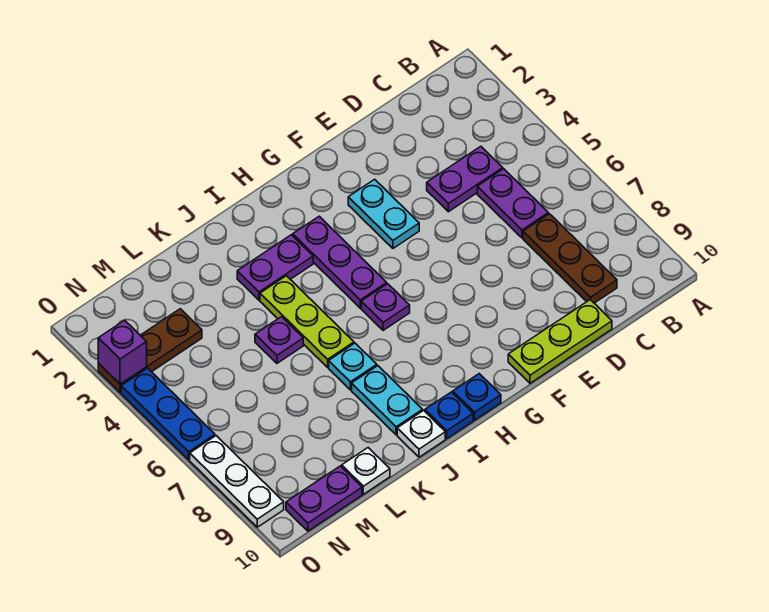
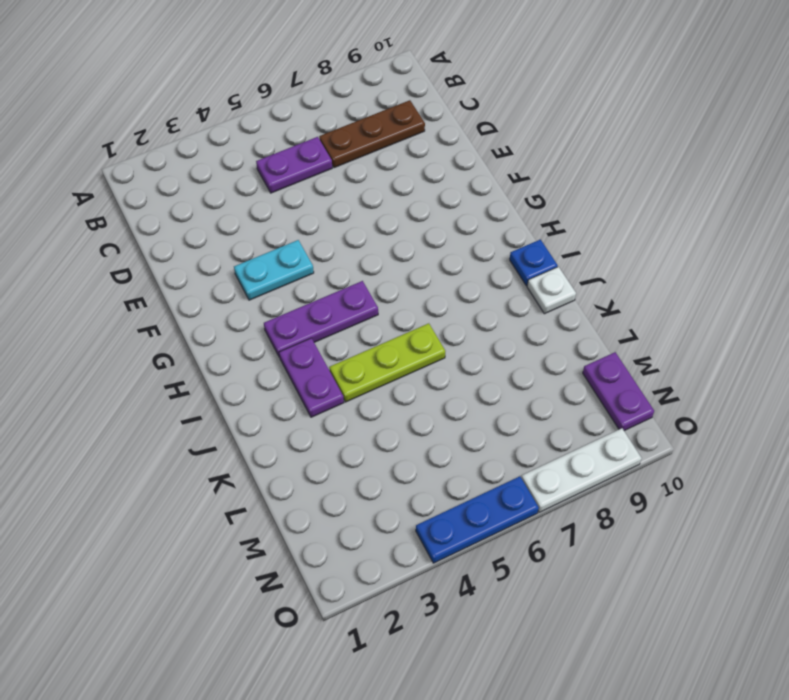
none -> purple plate C4:D4 level 1
none -> lime plate D10:F10 level 1
none -> purple plate H6 level 1

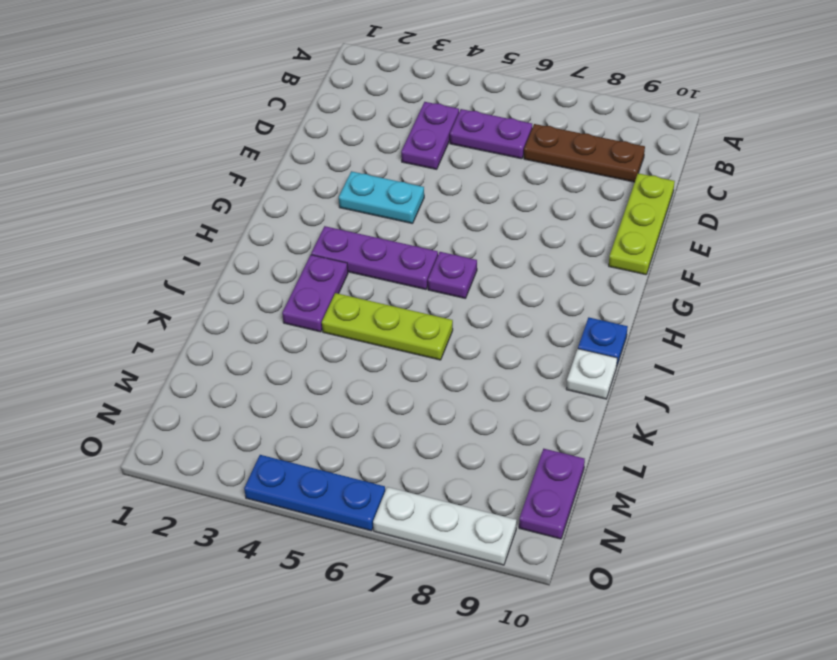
none -> blue plate H10 level 1
none -> cyan plate J7 level 1
none -> cyan plate J8:J9 level 1

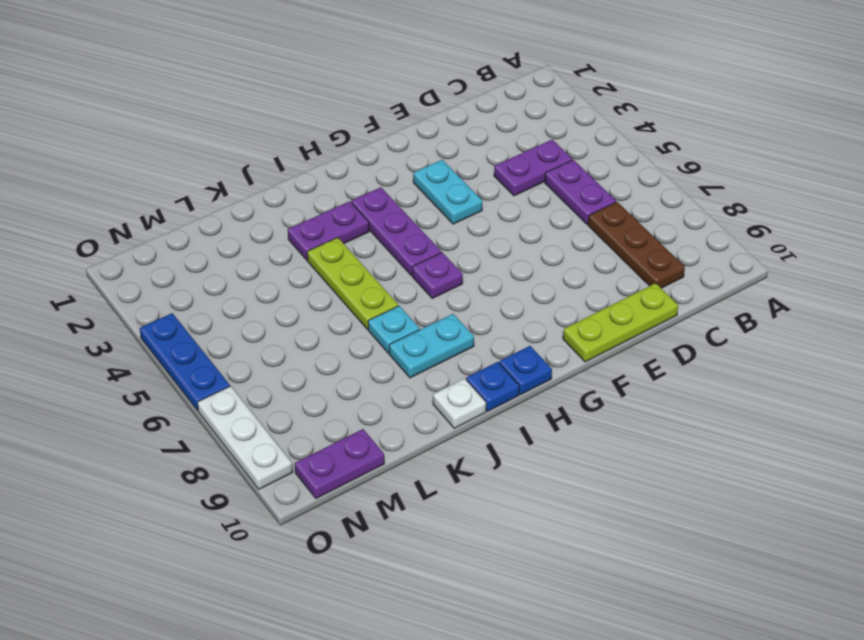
cyan plate I8:J8 level 1 -> cyan plate J8:J9 level 1
none -> purple plate K5 level 1
none -> white plate L10 level 1
none -> brown plate M3:O3 level 1

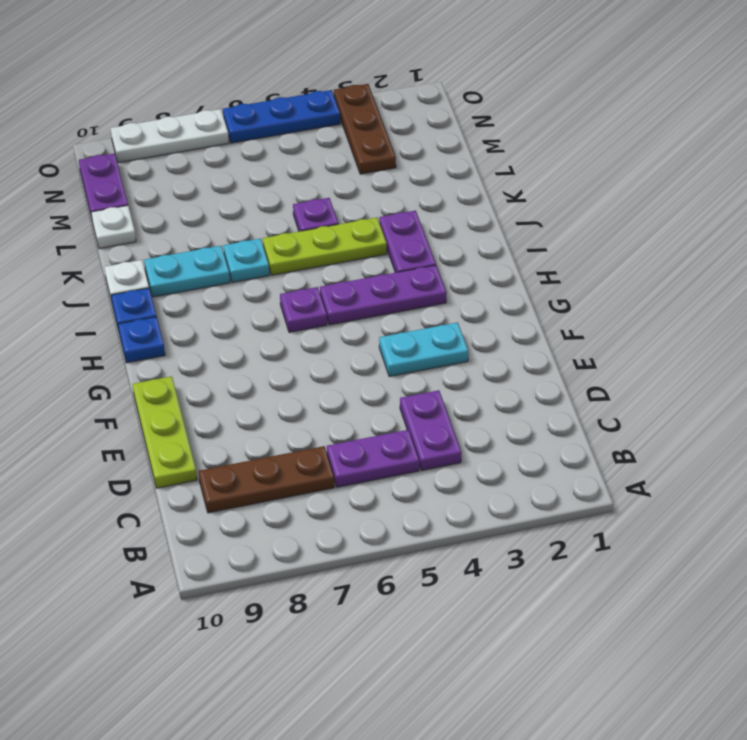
none -> purple brick O3 level 2

